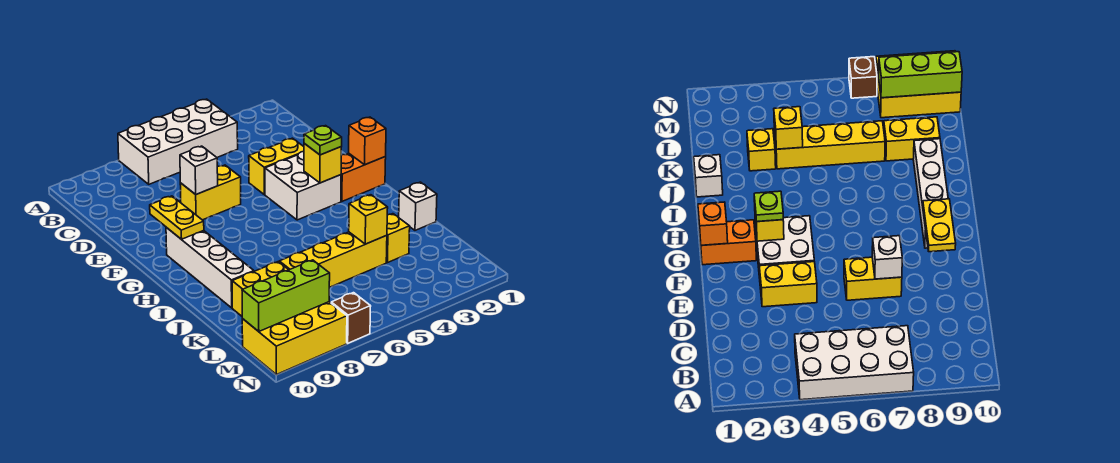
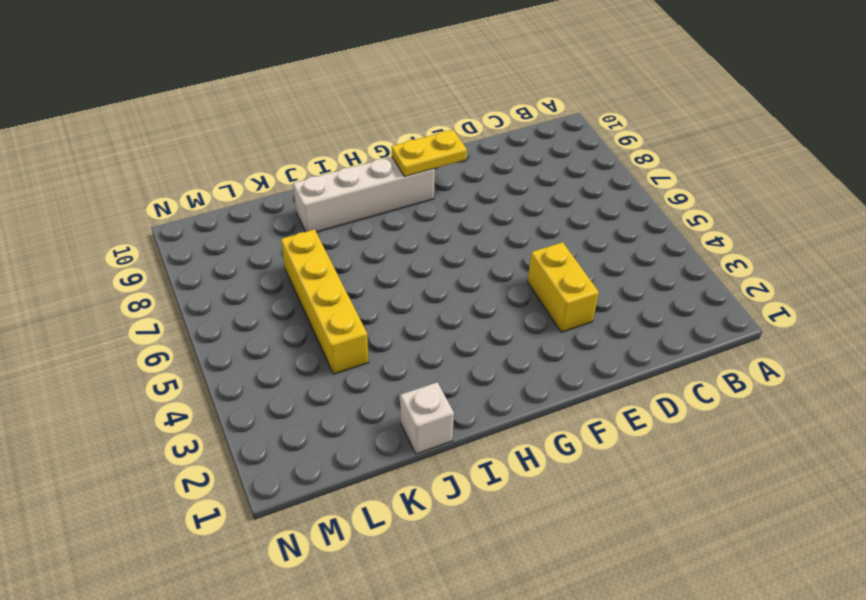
none -> white brick A4:B7 level 1
none -> yellow brick E6:E7 level 1
none -> white brick F3:G4 level 1

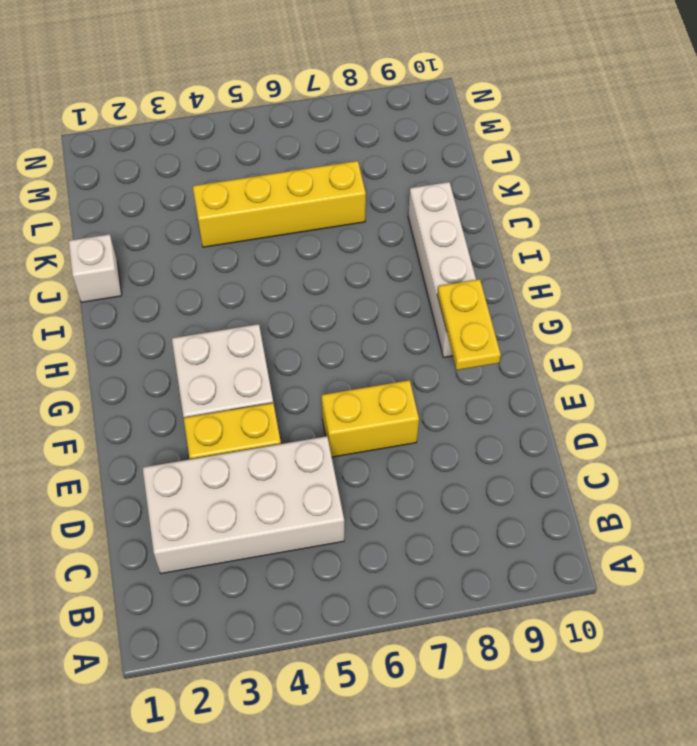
white brick C2:D5 level 1 -> white brick A4:B7 level 1
none -> orange brick G1:G2 level 1
none -> yellow brick K3 level 1
none -> yellow brick K8:K9 level 1

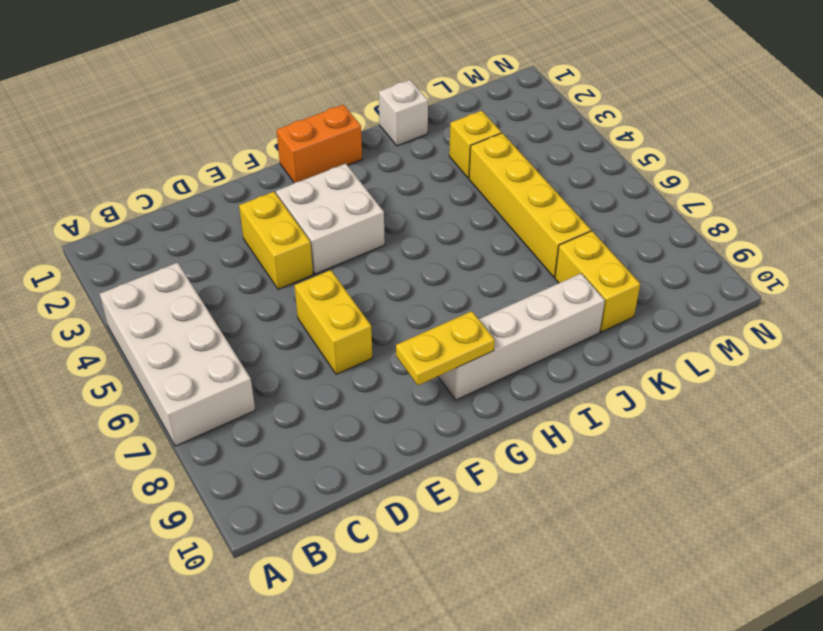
orange brick G1:H1 level 1 -> orange brick G1:G2 level 1
none -> yellow brick M8:N10 level 1
none -> brown brick N7 level 1
none -> white brick E7 level 2

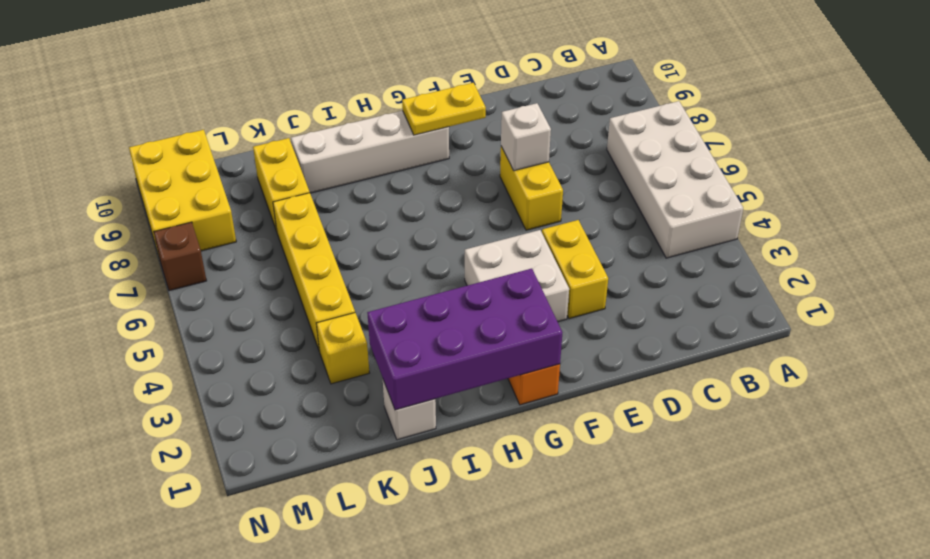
purple brick G1:J2 level 2 -> orange brick G1 level 2
none -> yellow brick G3 level 2
none -> yellow brick K4 level 2
none -> lime brick M8:M10 level 2

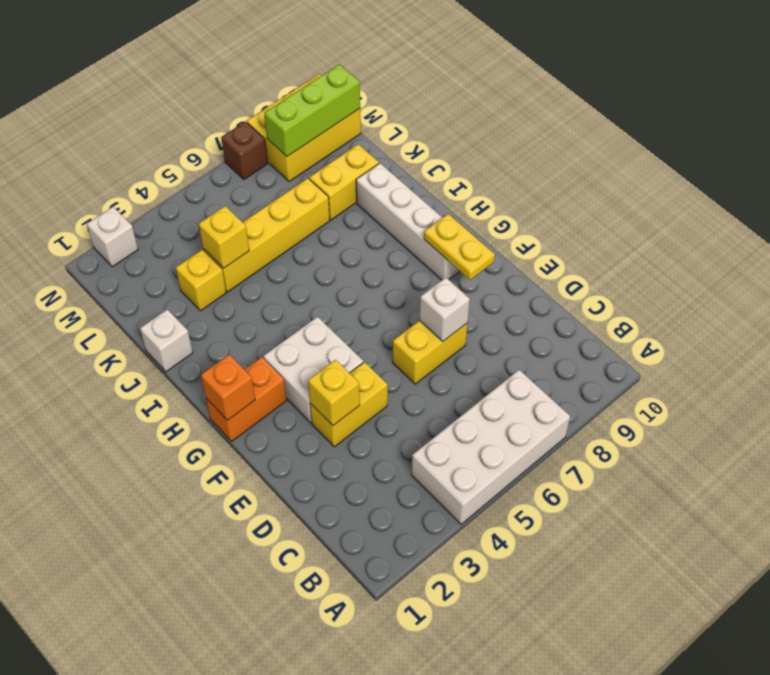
yellow brick E3 level 2 -> yellow brick G3 level 2
white brick N2 level 1 -> none
none -> lime plate G3 level 3

